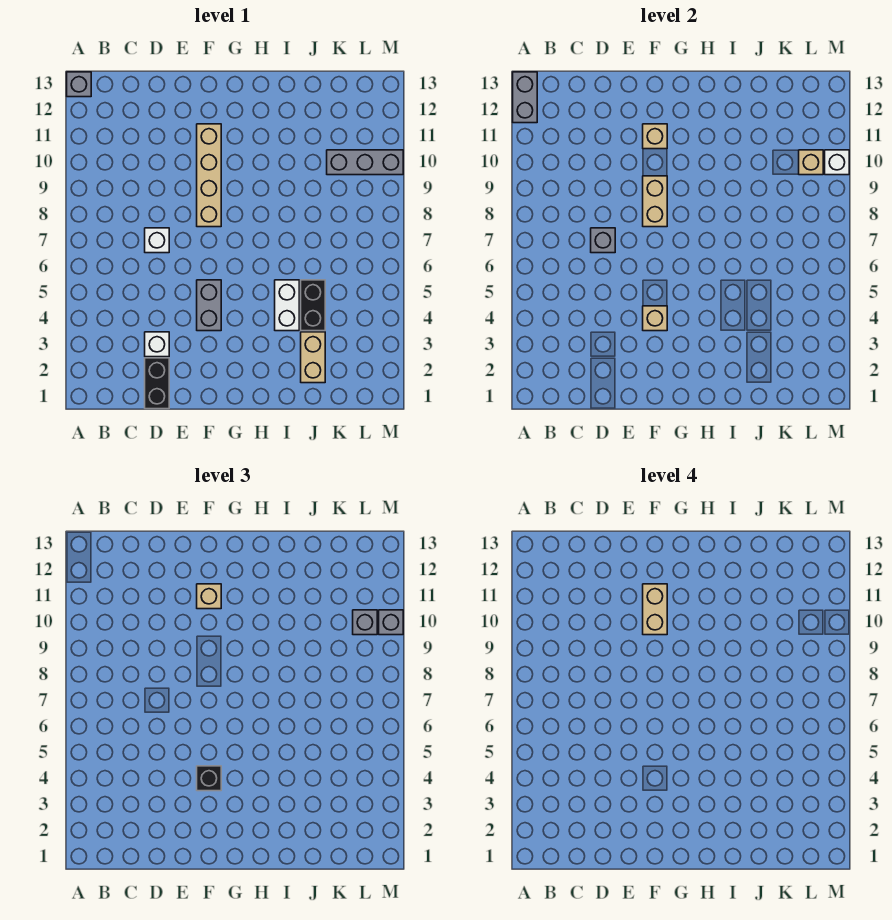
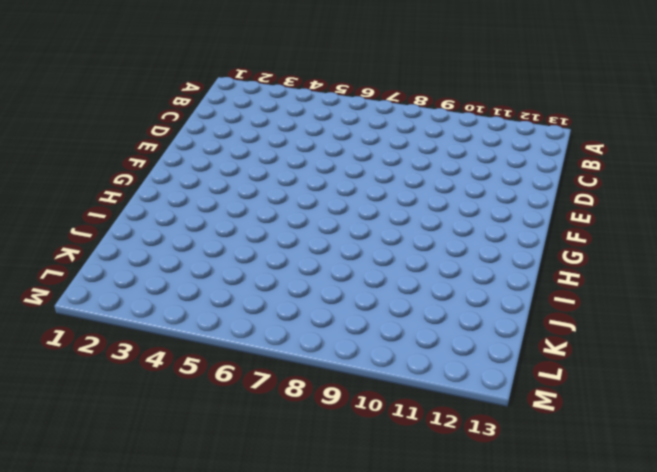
none -> grey brick A13 level 1
none -> black brick D1:D2 level 1
none -> white brick D3 level 1

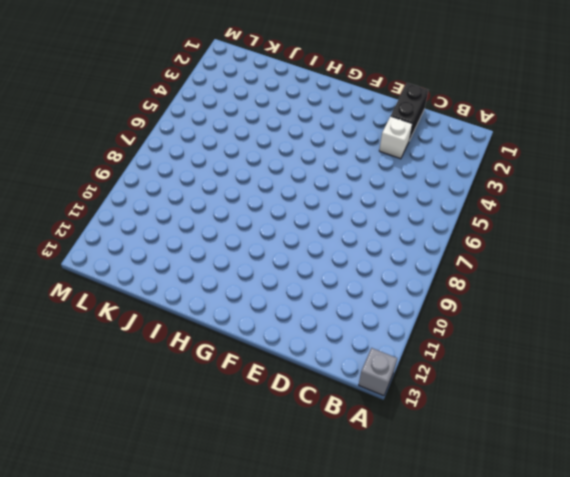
none -> white brick D7 level 1
none -> grey brick F4:F5 level 1
none -> tan brick F8:F11 level 1

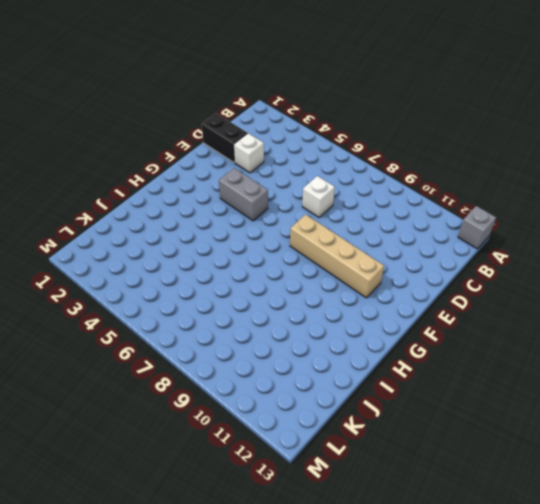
none -> white brick I4:I5 level 1
none -> tan brick J2:J3 level 1
none -> black brick J4:J5 level 1

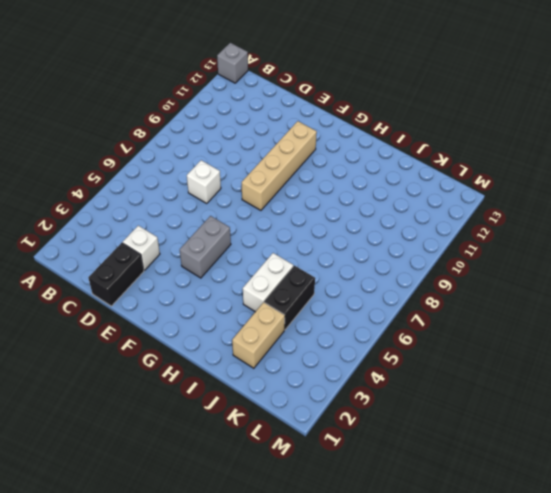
none -> grey brick K10:M10 level 1
none -> grey brick A12:A13 level 2
none -> grey brick D7 level 2

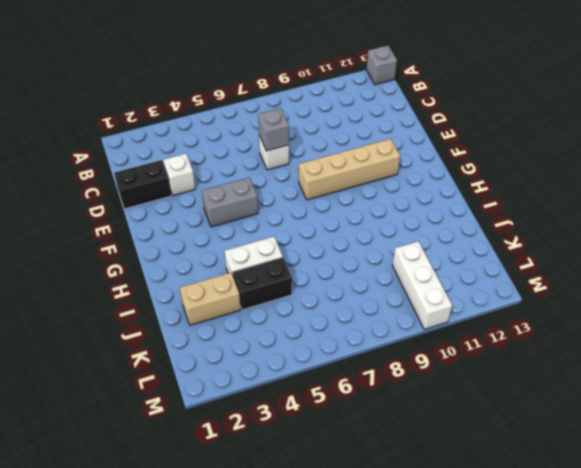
white brick K10:M10 level 1 -> grey brick K10:M10 level 1
none -> grey brick A12:A13 level 2
none -> tan brick F4 level 2
none -> tan brick F8:F9 level 2

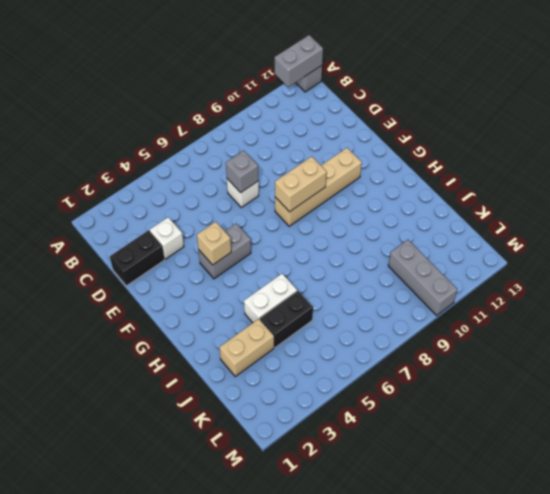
none -> tan brick F11 level 2
none -> tan brick L10 level 2
none -> white brick M10 level 2

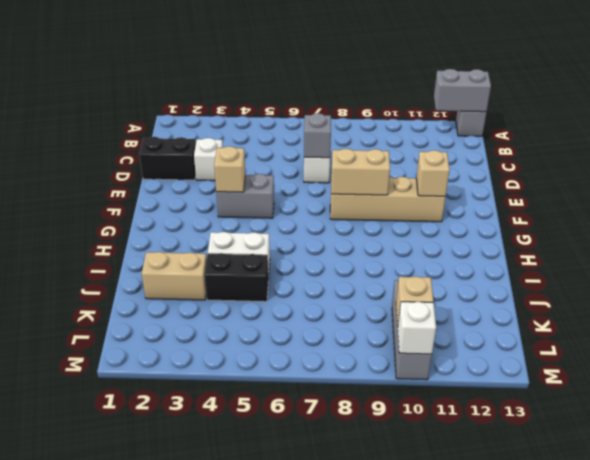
none -> black brick F4 level 3
none -> tan brick F11 level 3
none -> grey brick L10 level 3

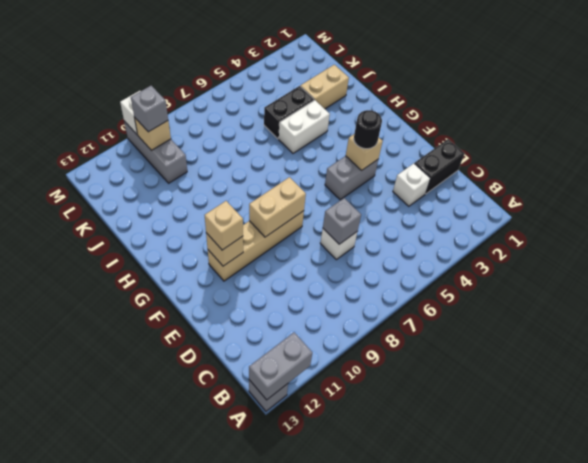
black round brick F4 level 3 -> black brick F4 level 3
none -> grey brick M10 level 3
none -> tan brick F10:F11 level 4

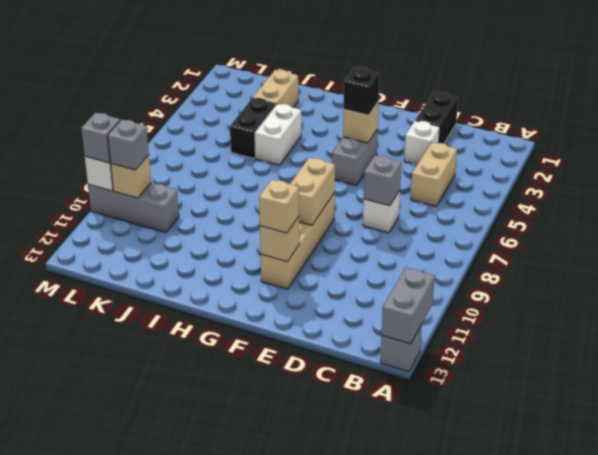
tan brick C4:C5 level 1 -> tan brick F10:F11 level 4

